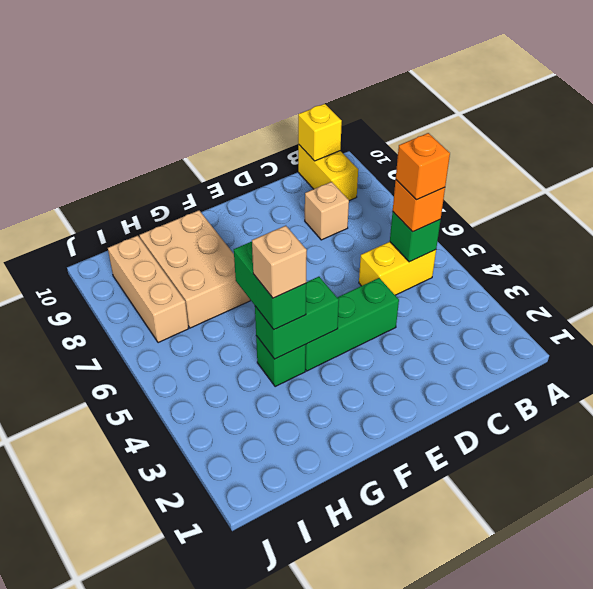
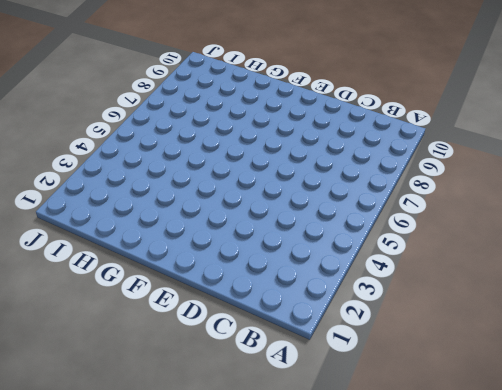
none -> yellow brick B5:C5 level 1
none -> yellow brick B9:B10 level 1
none -> tan brick C8 level 1

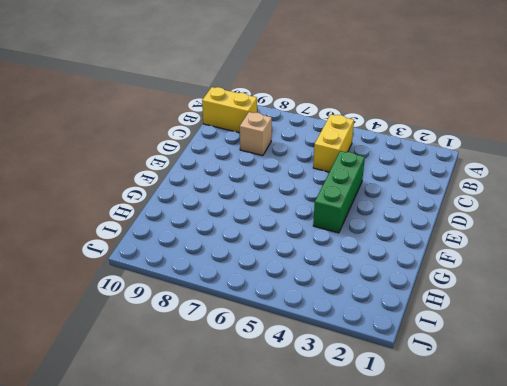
none -> green brick G4 level 1
none -> tan brick G7:H9 level 1
none -> tan brick I7:I9 level 1

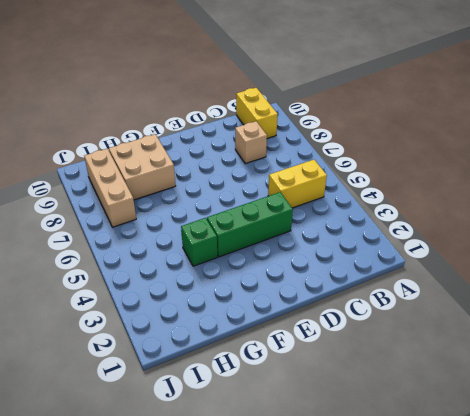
tan brick G8:H9 level 1 -> tan brick G7:H9 level 1
none -> green brick B5 level 2
none -> yellow brick B10 level 2
none -> green brick F4:G4 level 2

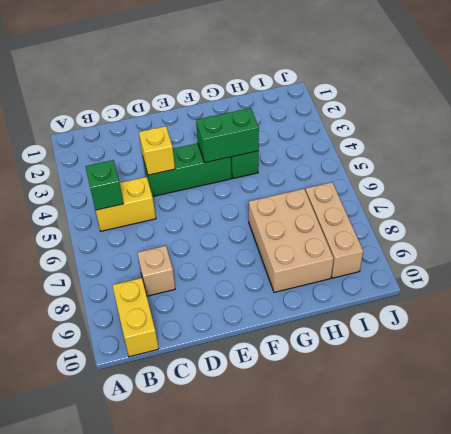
yellow brick D4 level 2 -> yellow brick B10 level 2
none -> orange brick B5 level 3
none -> green brick G4:G5 level 3
none -> orange brick B5 level 4

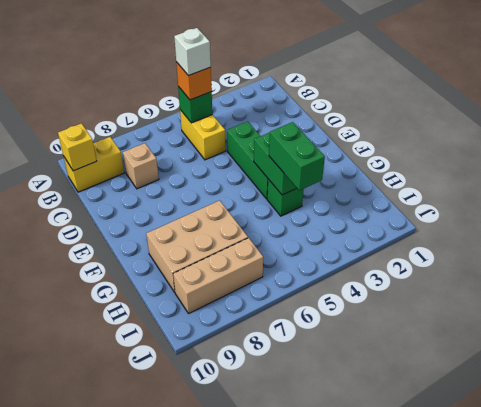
white brick B5 level 4 -> orange brick B5 level 4
green brick G4:H4 level 3 -> green brick G4:G5 level 3
none -> tan brick G4 level 4

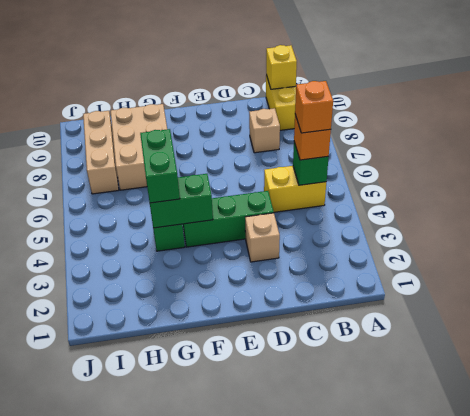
tan brick D3 level 1 -> tan brick G4 level 4

